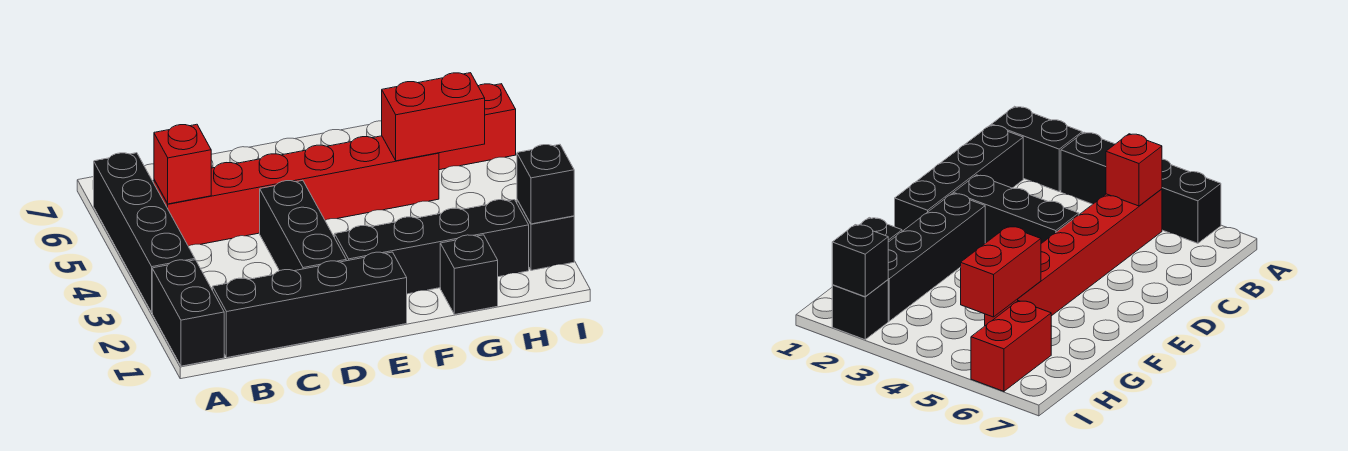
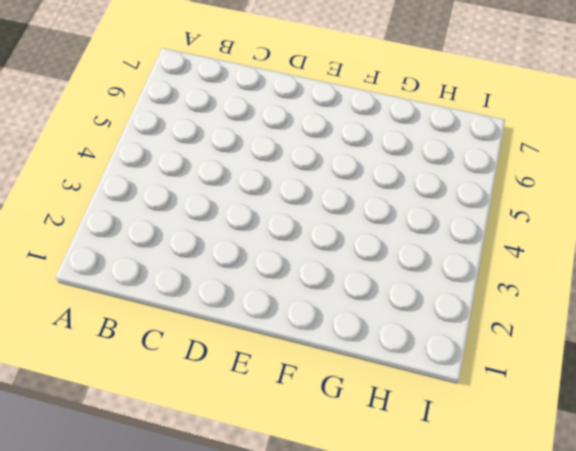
none -> black brick A1:A2 level 1
none -> black brick A3:A6 level 1
none -> black brick B1:E1 level 1

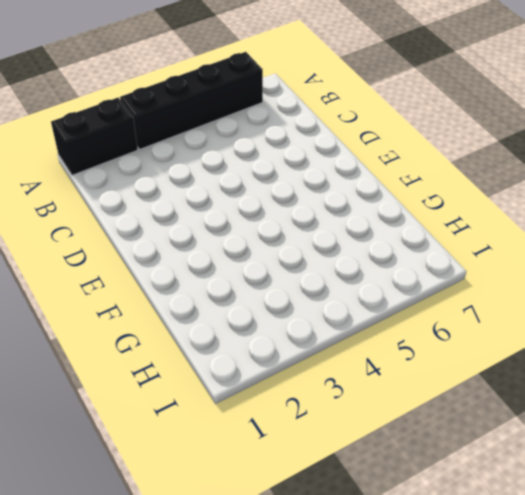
none -> black brick B1:E1 level 1
none -> red brick B5:G5 level 1
none -> black brick D2:D4 level 1

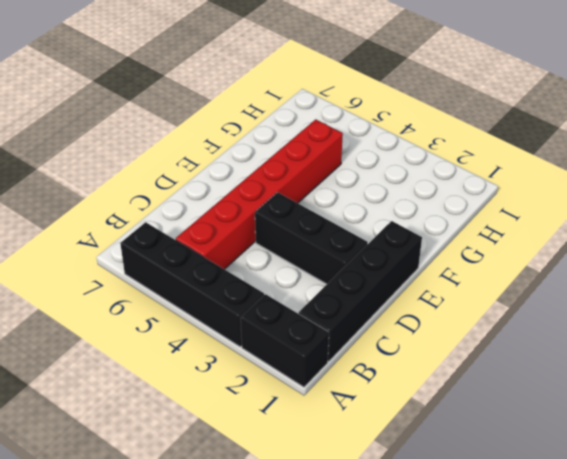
none -> black brick E2:H2 level 1
none -> black brick G1 level 1
none -> red brick H6:I6 level 1

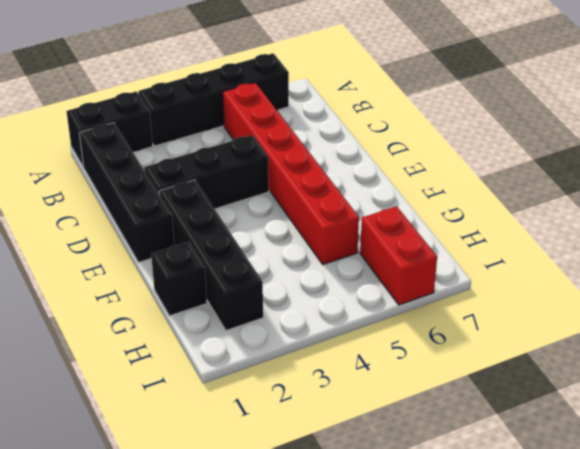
none -> black brick I2 level 1
none -> red brick B5 level 2
none -> red brick G5:H5 level 2

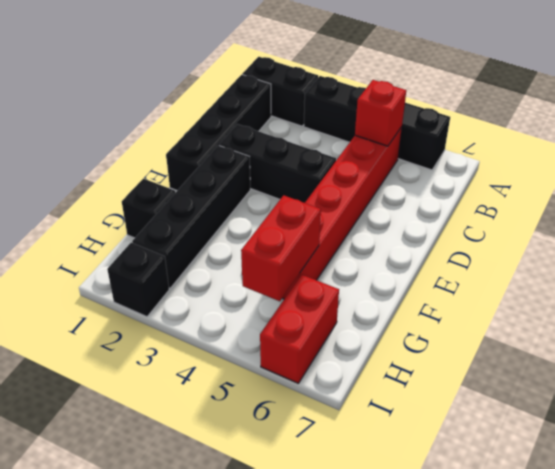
none -> black brick I2 level 2

